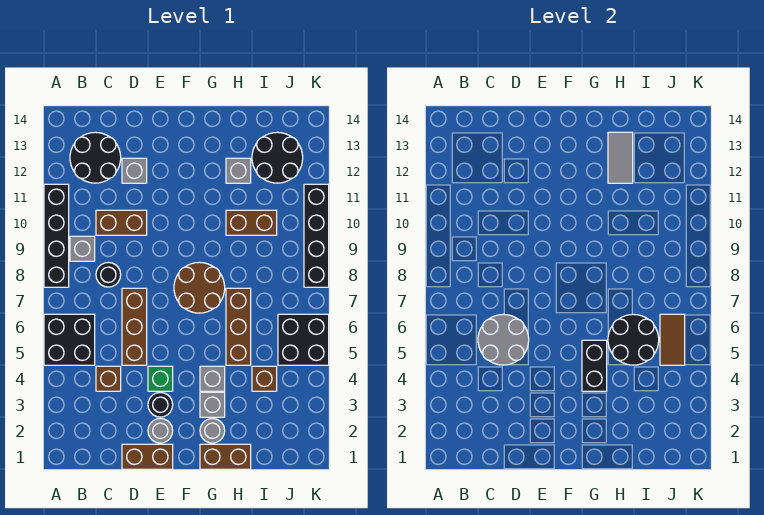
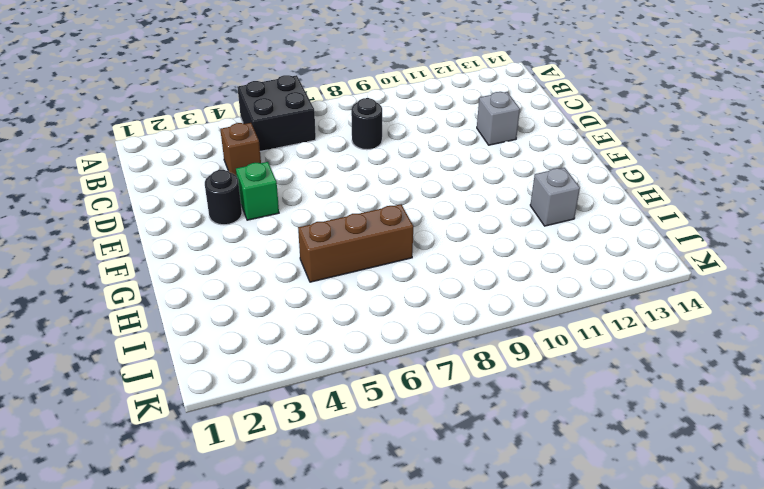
none -> black brick A8:A11 level 1
none -> grey brick B9 level 1
none -> black round brick B12:C13 level 1
none -> brown brick C10:D10 level 1

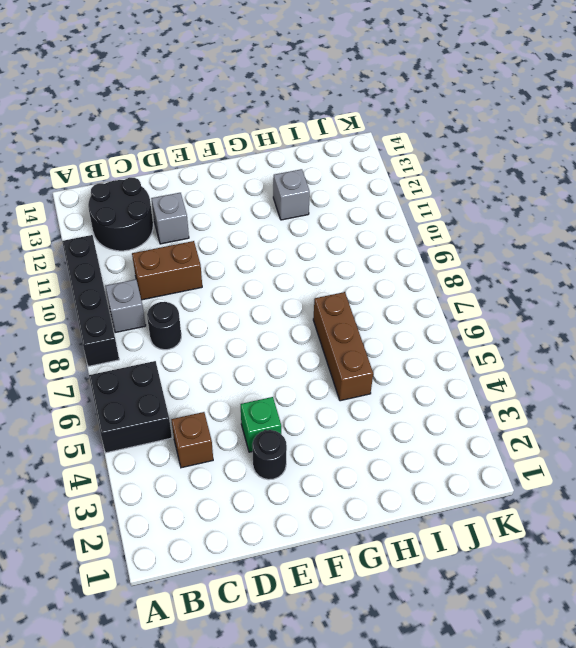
none -> brown brick D1:E1 level 1
none -> brown brick D5:D7 level 1
none -> grey round brick E2 level 1
none -> brown round brick F7:G8 level 1

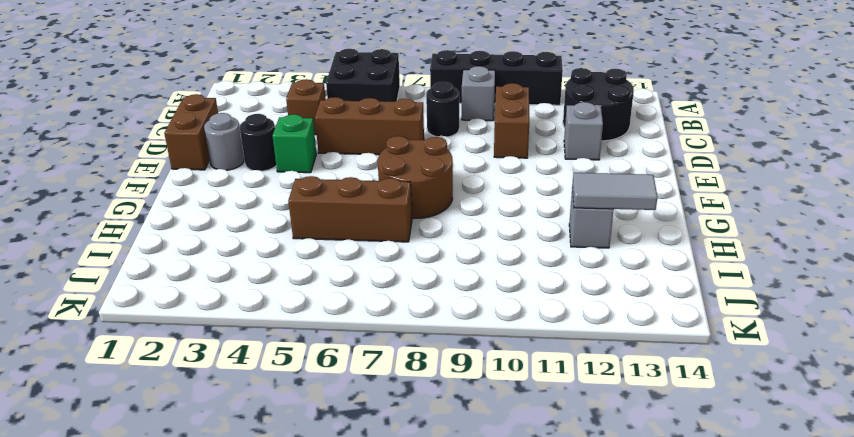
none -> brown brick G1:H1 level 1
none -> grey round brick G2 level 1
none -> grey brick G3 level 1
none -> grey brick G4 level 1

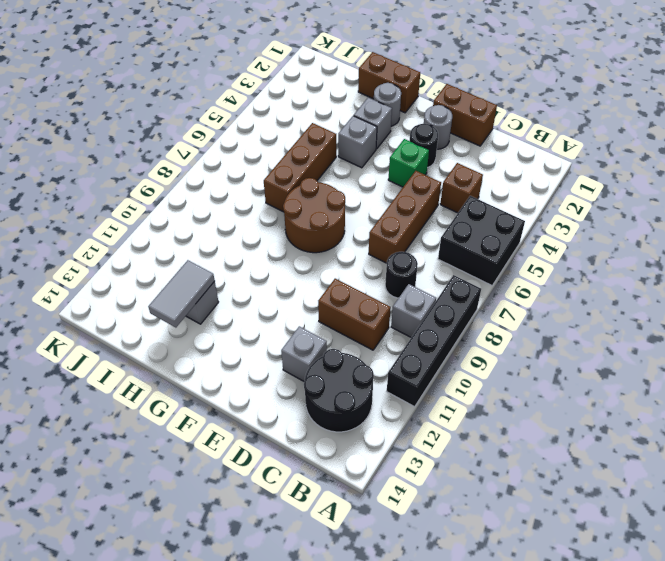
none -> brown brick H10:I10 level 1
none -> brown brick I4 level 1
none -> black round brick I12:J13 level 1
none -> black brick J5:K6 level 1

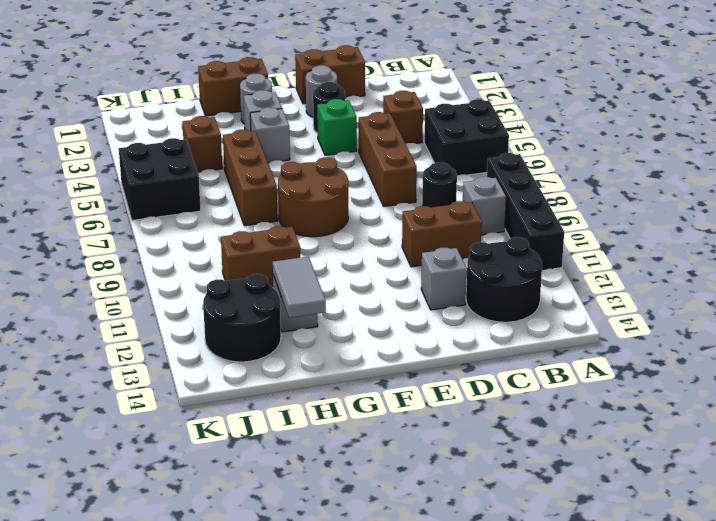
none -> black brick K8:K11 level 1
none -> grey round brick C5:D6 level 2
none -> black brick G4:G5 level 2
none -> black round brick H5:I6 level 2

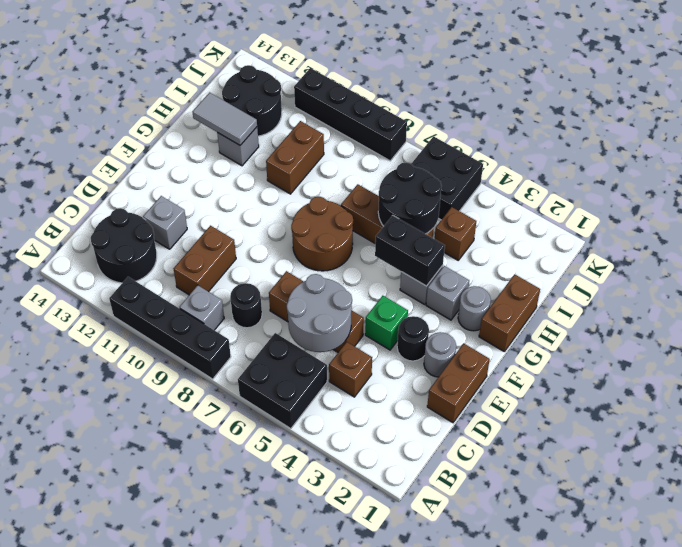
none -> brown tile J5:J6 level 2

